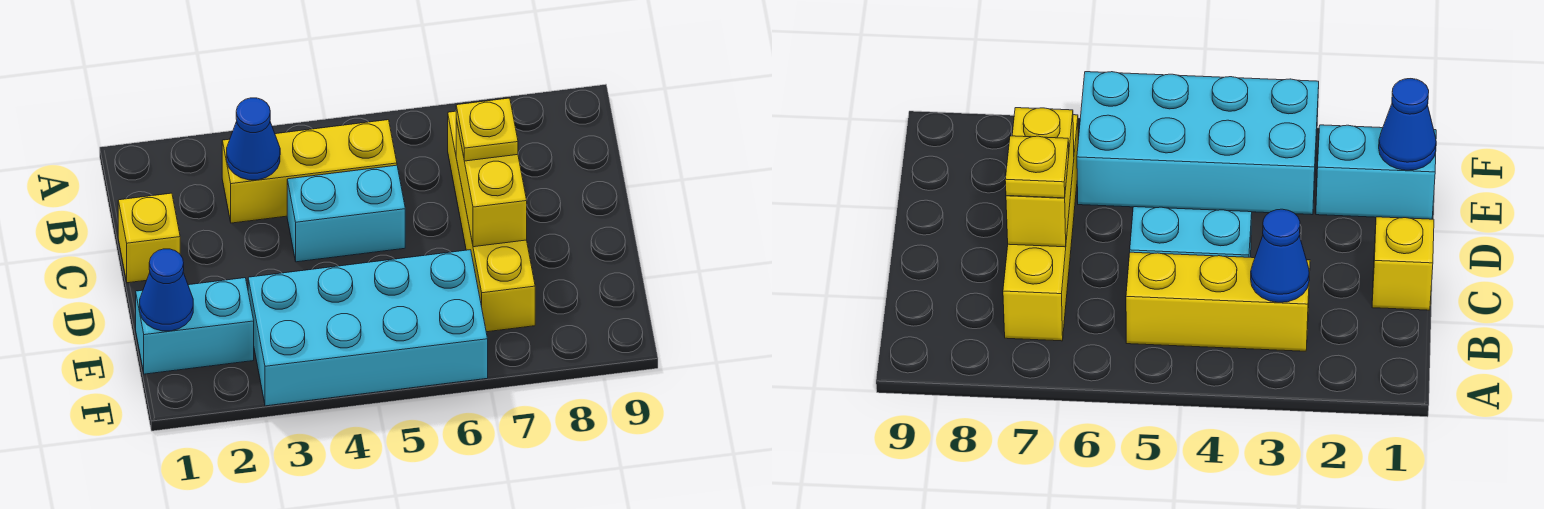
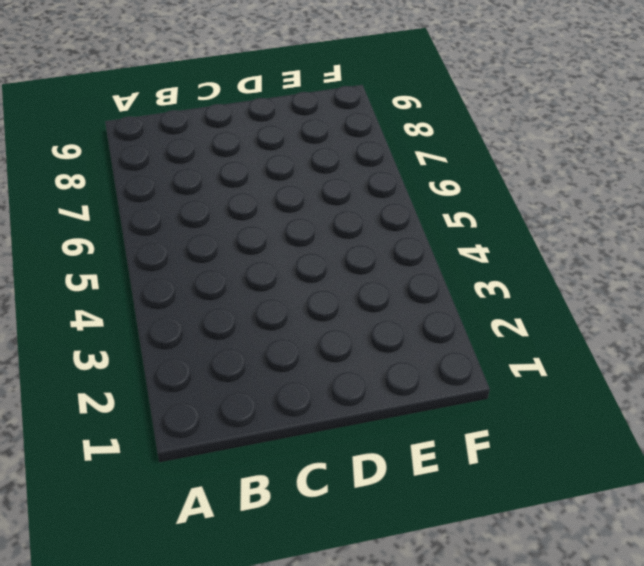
none -> yellow brick B3:B5 level 1
none -> yellow brick B7:E7 level 1

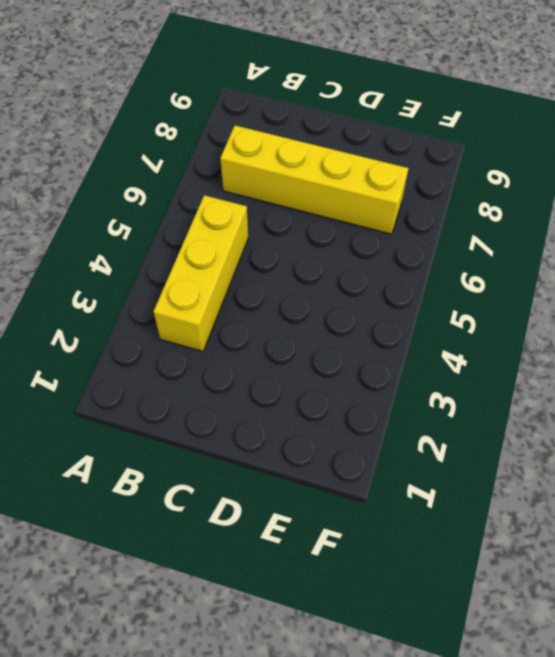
none -> yellow brick C1 level 1
none -> cyan brick C4:C5 level 1

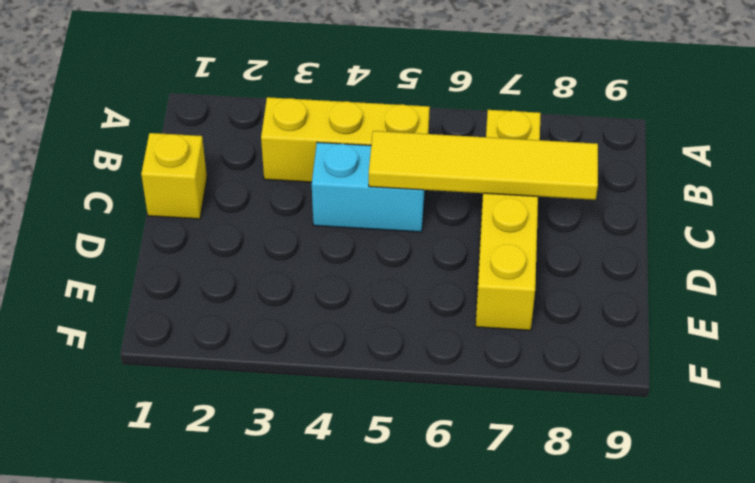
yellow tile C5:C8 level 2 -> yellow brick C7:D7 level 2
none -> cyan brick E1:E2 level 1
none -> cyan brick E3:F6 level 1

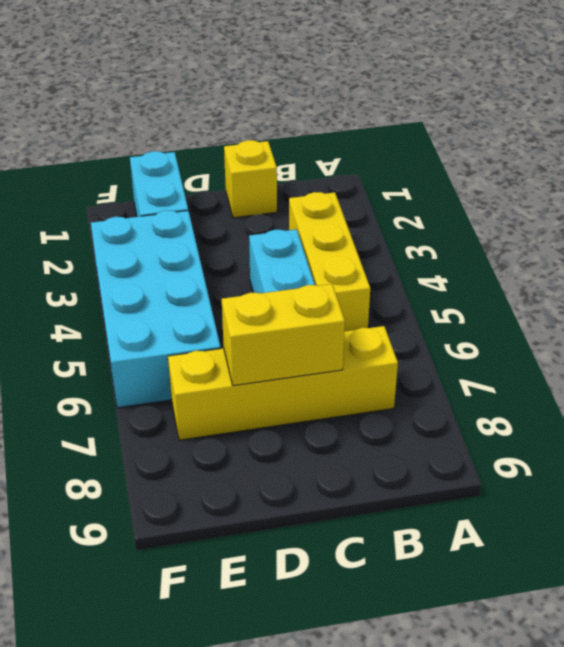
none -> blue cone B3 level 2
none -> blue cone E1 level 2

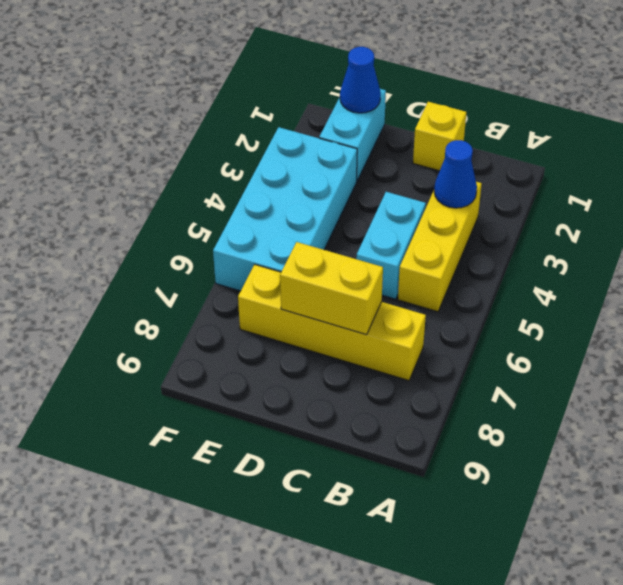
none -> yellow plate C7 level 3

